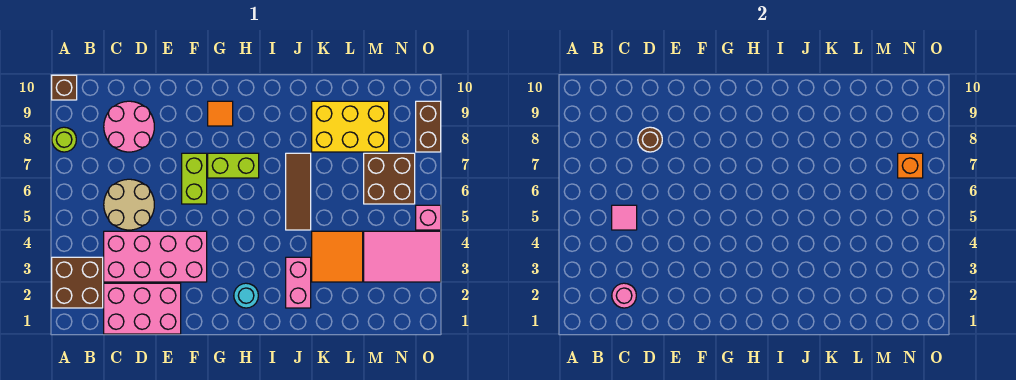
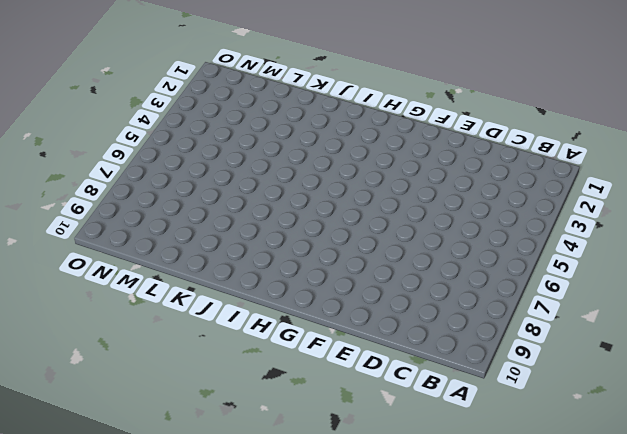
none -> brown brick A2:B3 level 1
none -> lime round brick A8 level 1
none -> brown brick A10 level 1

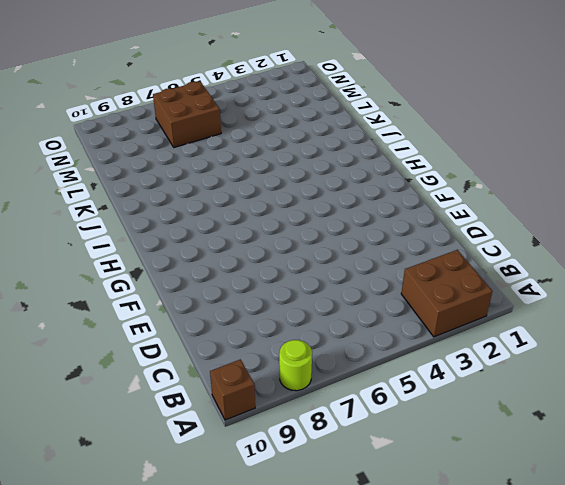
none -> pink brick C1:E2 level 1
none -> pink brick C3:F4 level 1
none -> tan round brick C5:D6 level 1

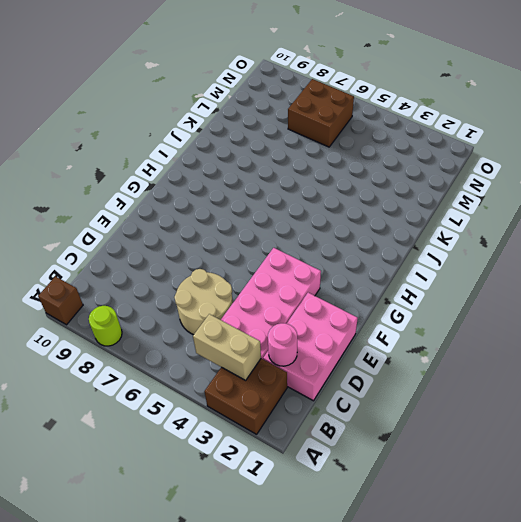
tan brick B3:B4 level 2 -> none
none -> pink round brick C8:D9 level 1
none -> lime brick F6:F7 level 1
none -> lime brick G7:H7 level 1

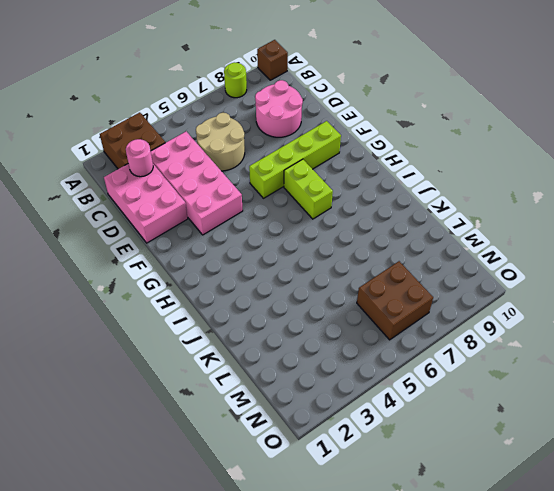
lime brick F6:F9 level 1 -> lime brick F6:F7 level 1
none -> orange tile G9 level 1
none -> cyan round brick H2 level 1
none -> pink brick J2:J3 level 1

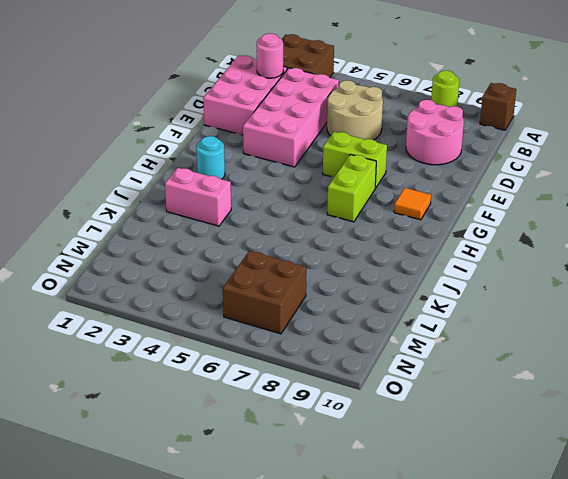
none -> brown tile J5:J7 level 1
none -> orange tile K3:L4 level 1
none -> yellow brick K8:M9 level 1

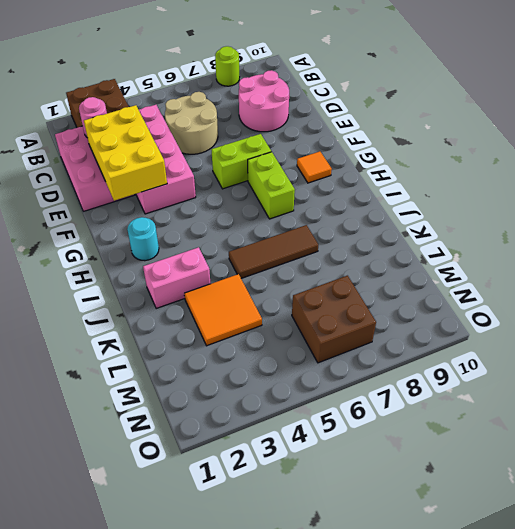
yellow brick D2:F3 level 2 -> yellow brick K8:M9 level 1
none -> brown brick A10 level 1
none -> pink tile M3:O4 level 1
none -> pink brick O5 level 1

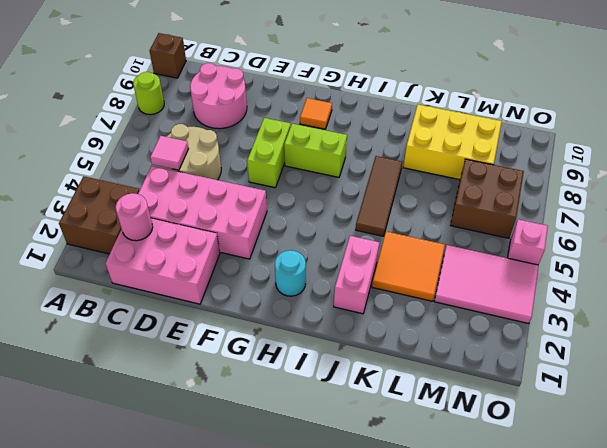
none -> brown brick O8:O9 level 1
none -> brown round brick D8 level 2
none -> orange brick N7 level 2

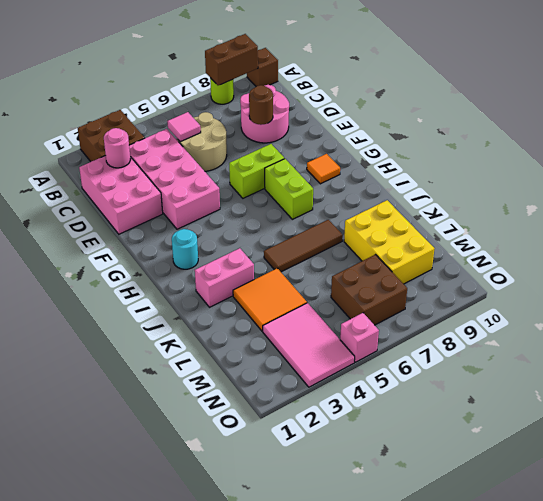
brown brick A8:A9 level 2 -> brown brick O8:O9 level 1
none -> orange brick N7 level 2

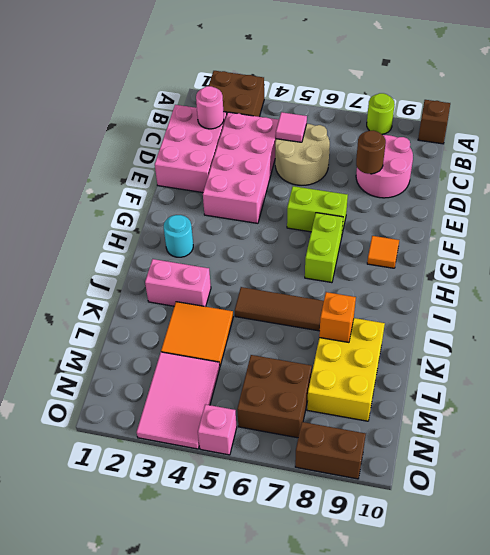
orange brick K8 level 2 -> orange brick N7 level 2

